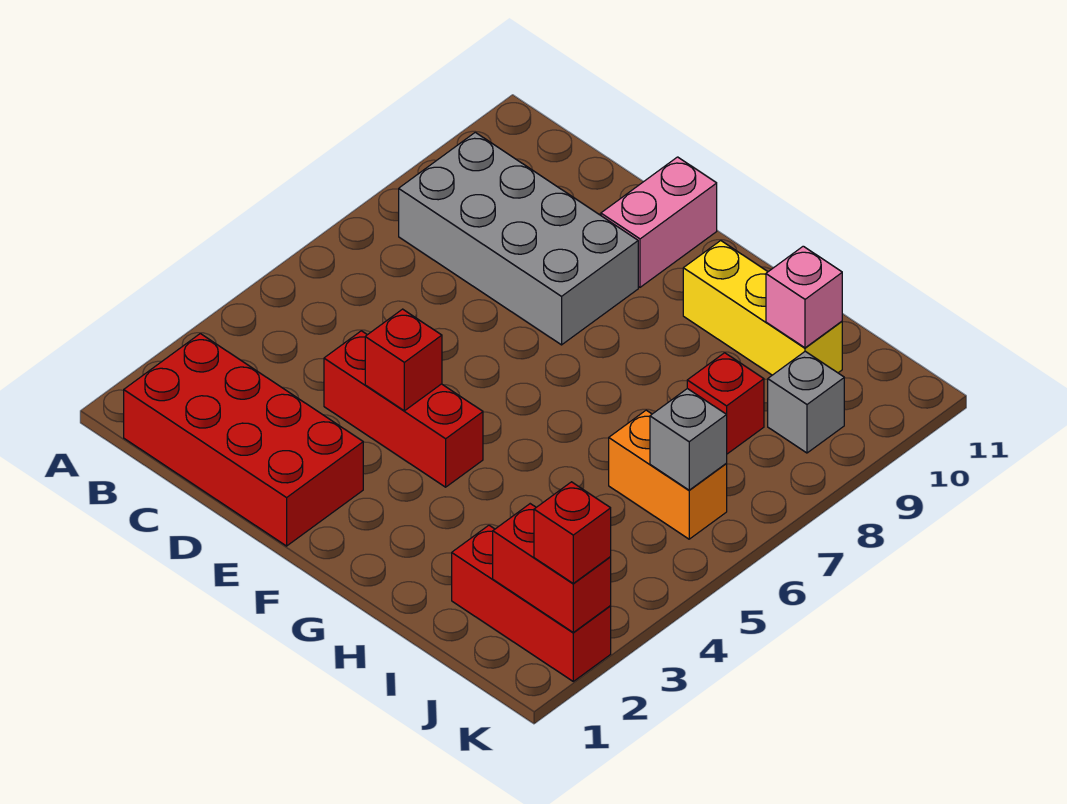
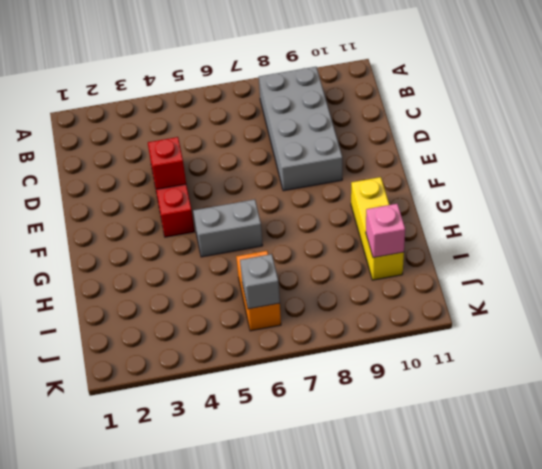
grey brick G5:G6 level 1 -> none
none -> red brick B1:E2 level 1
none -> pink brick E10:E11 level 1
none -> red brick I2:K2 level 1

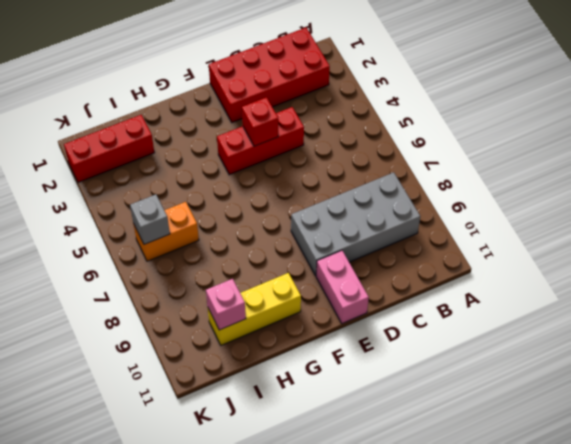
none -> red brick I8 level 1
none -> grey brick J9 level 1
none -> red brick J2:K2 level 2

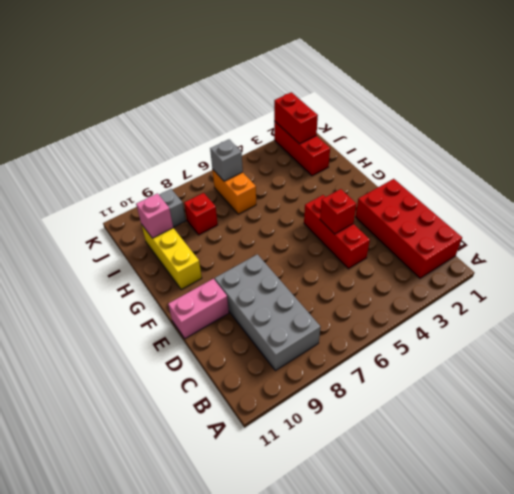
none -> red brick K2 level 3

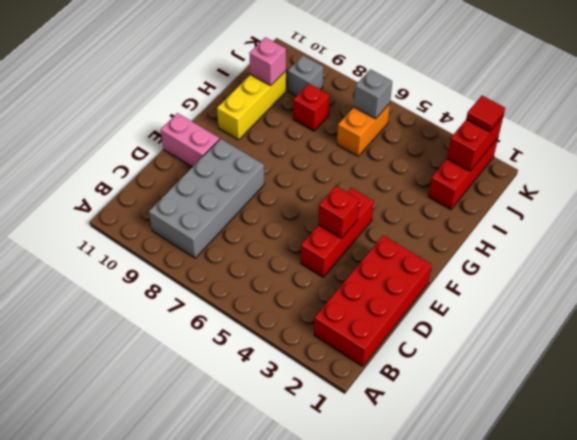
red tile K2 level 3 -> red brick K2 level 3

